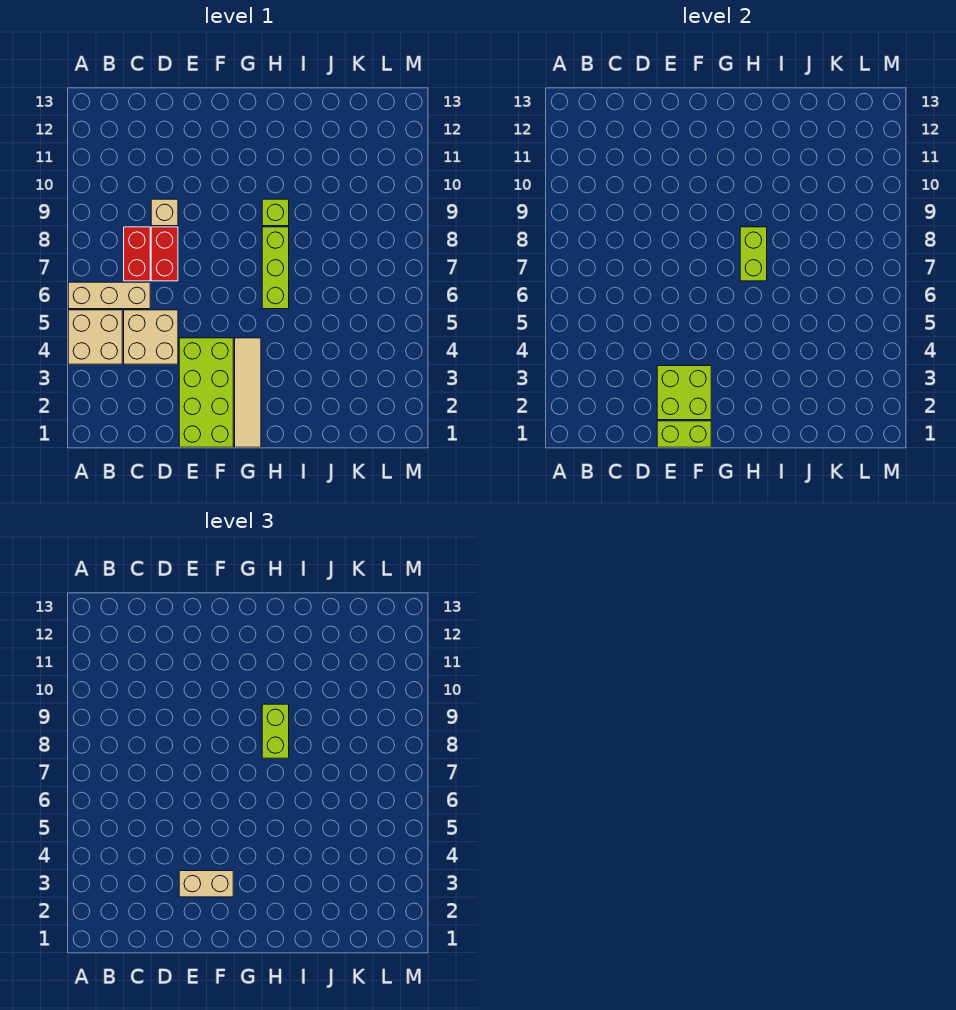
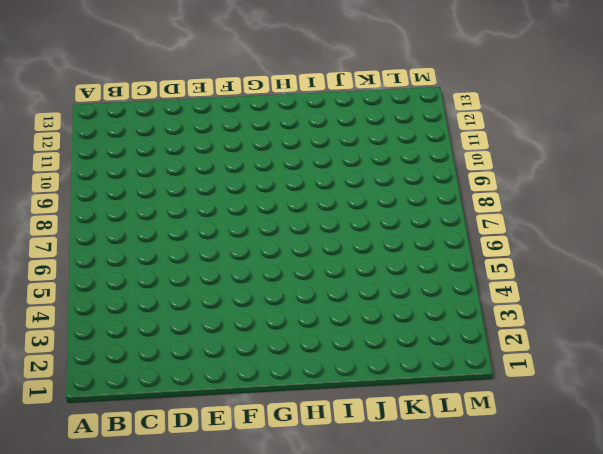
none -> tan brick A4:B5 level 1
none -> tan brick A6:C6 level 1
none -> tan brick C4:D5 level 1

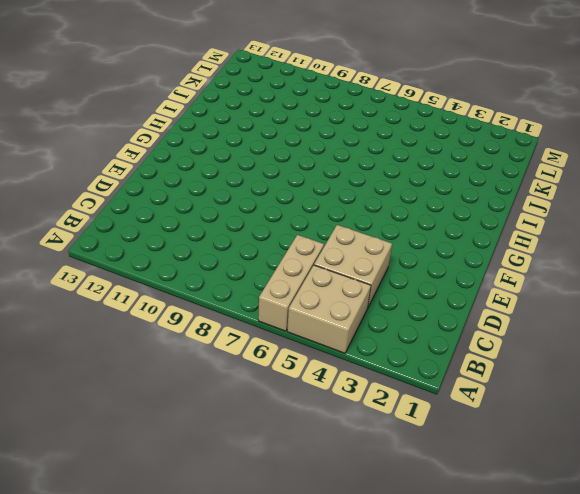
none -> red brick C7:C8 level 1
none -> red brick D7:D8 level 1
none -> tan brick D9 level 1

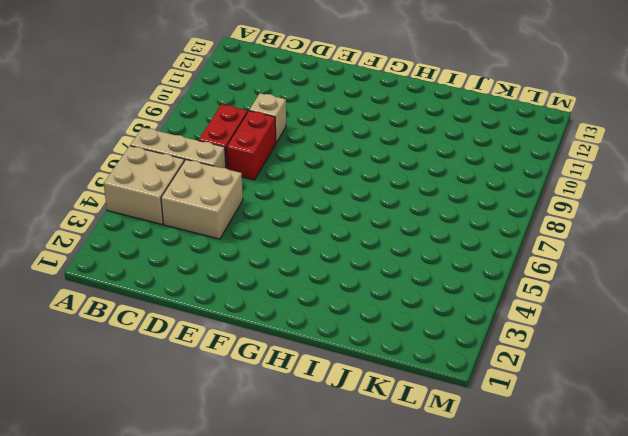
none -> lime brick E1:F4 level 1
none -> tan tile G1:G4 level 1
none -> lime brick H6:H8 level 1

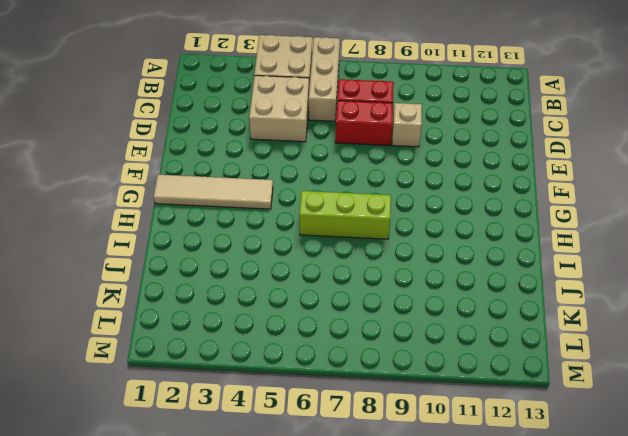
none -> lime brick E1:F4 level 1
none -> lime brick H9 level 1
none -> lime brick E1:F1 level 2

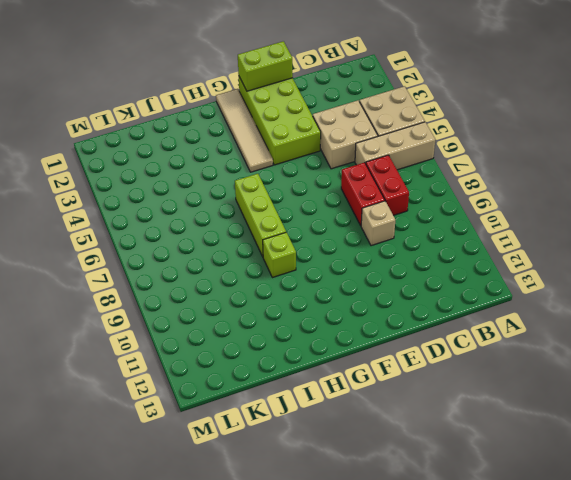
none -> lime brick E2:F3 level 2
none -> lime brick H7:H8 level 2
none -> tan brick E3:F3 level 3

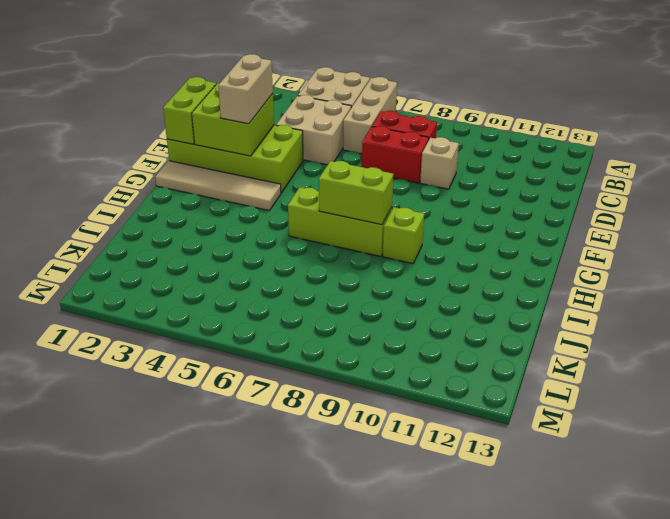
none -> lime brick H8:H9 level 3

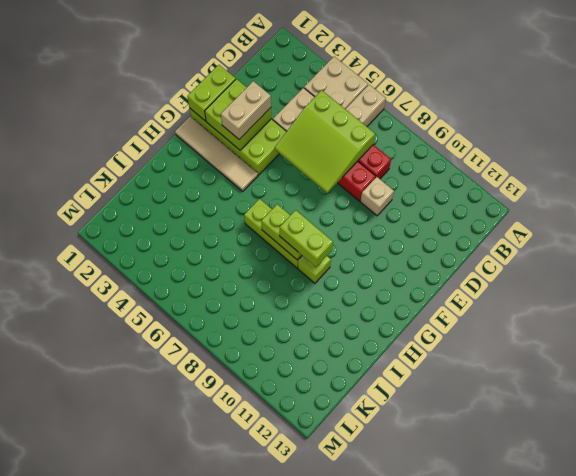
lime slope C5:E7 level 2 top C -> none

